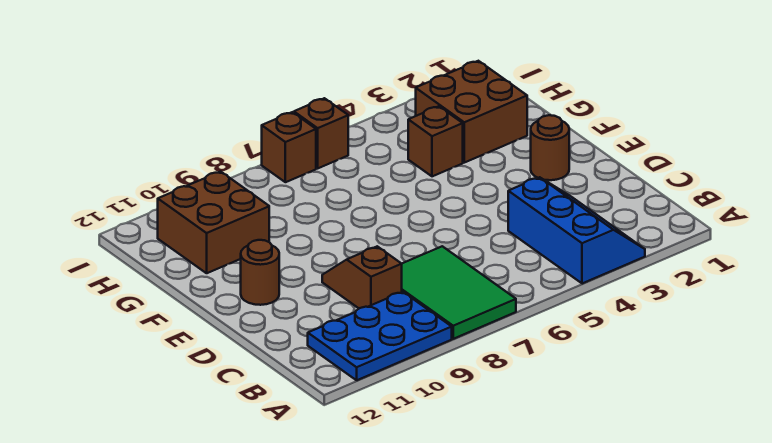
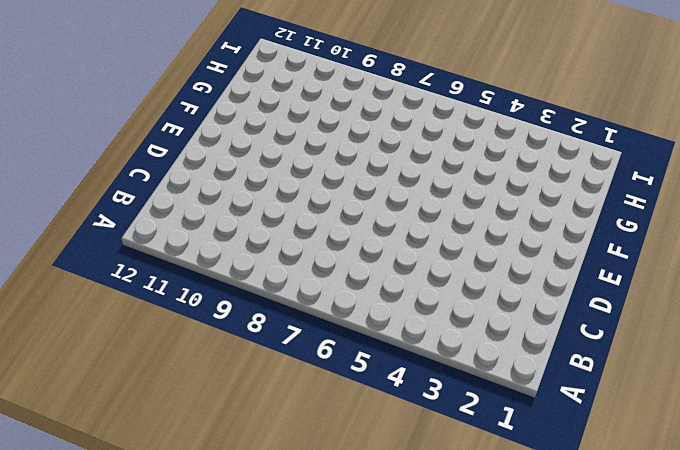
none -> blue slope A3:C4 level 1 top 4
none -> green tile A7:C8 level 1

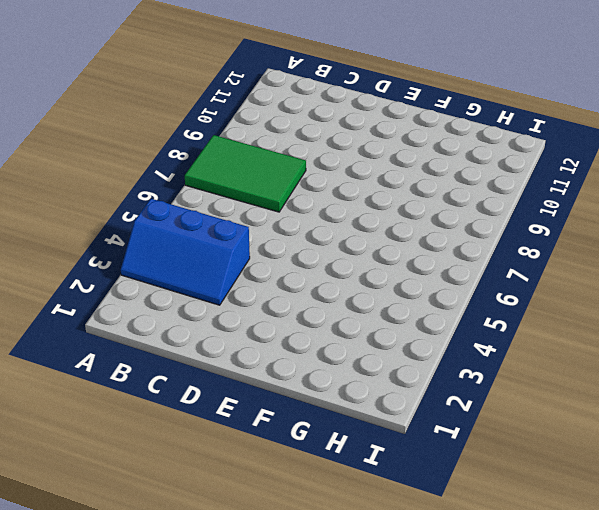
none -> blue plate A9:B11 level 1
none -> brown slope C9:D9 level 1 top C

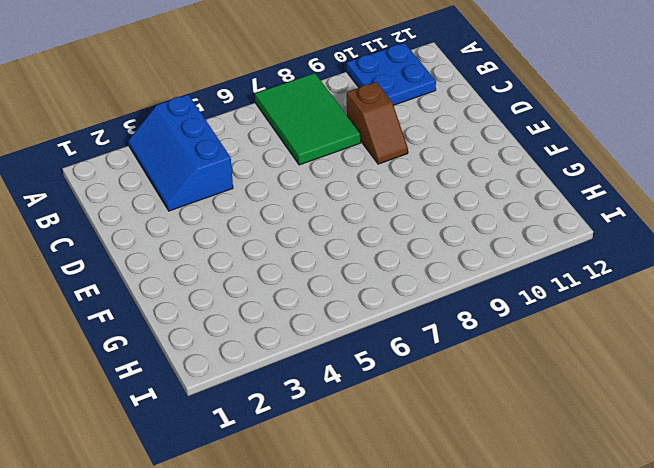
blue plate A10:B11 level 1 -> blue plate A9:B11 level 1
none -> brown round brick E2 level 1
none -> brown round brick E11 level 1

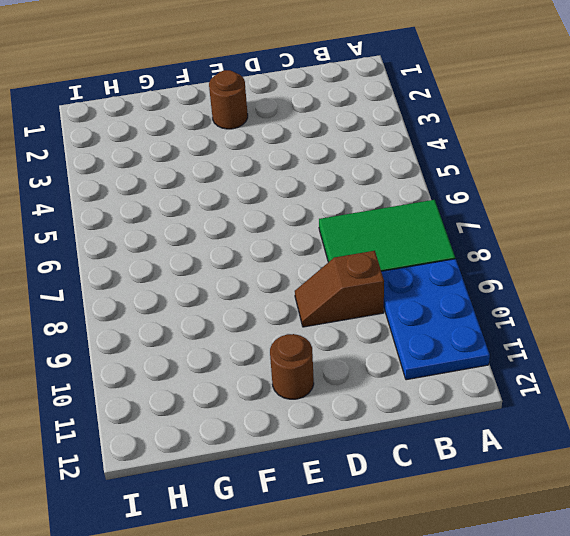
none -> blue slope A3:C4 level 1 top 4
none -> brown brick G2:H3 level 1

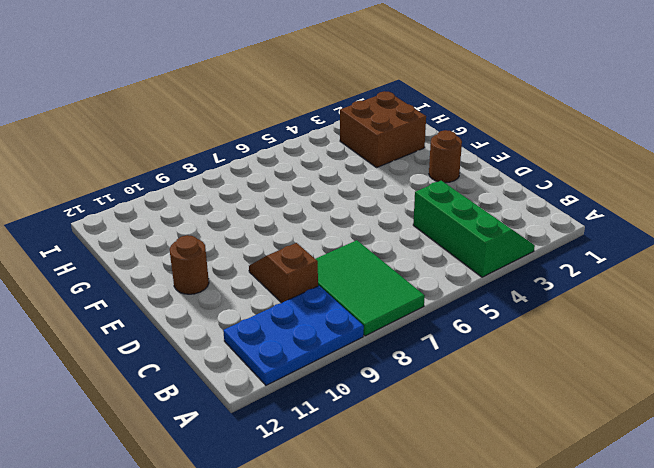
green slope A3:C4 level 1 top 4 -> blue slope A3:C4 level 1 top 4
none -> brown brick G4 level 1
none -> brown brick G10:H11 level 1

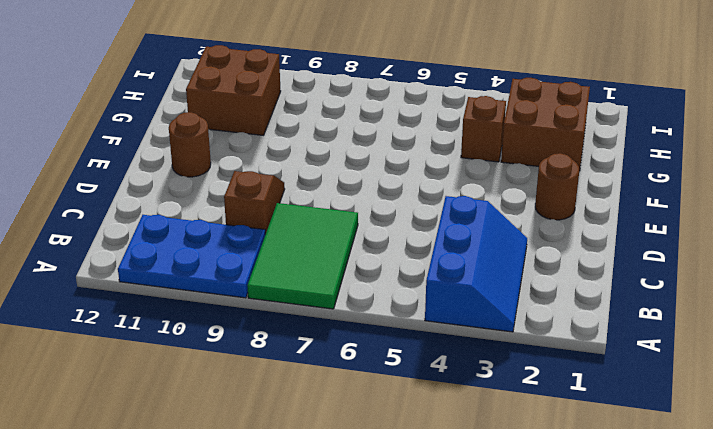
none -> brown brick I6 level 1
none -> brown brick I7 level 1

